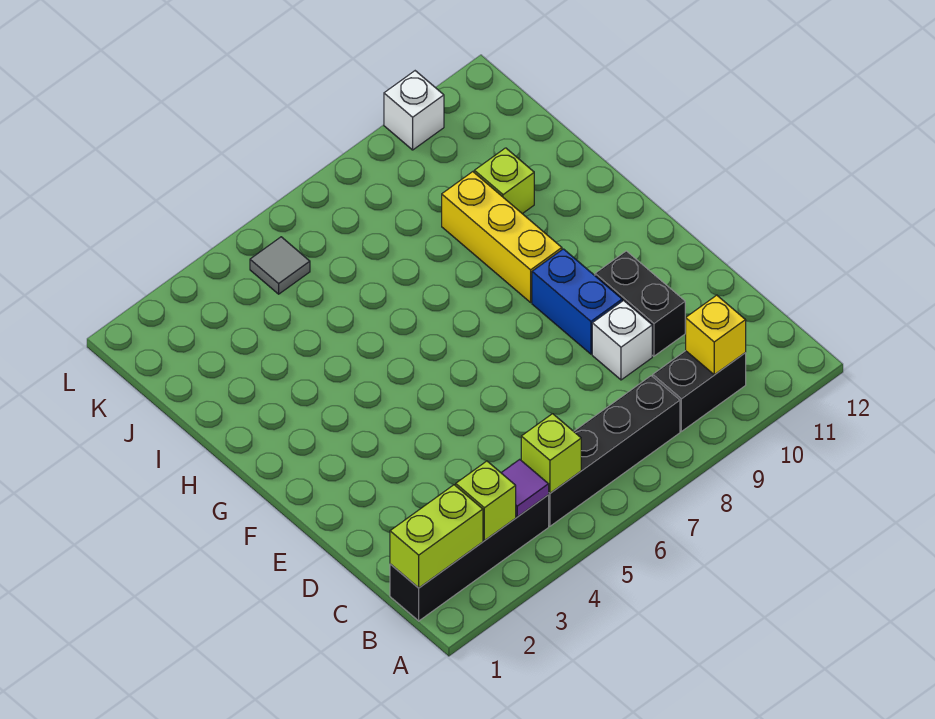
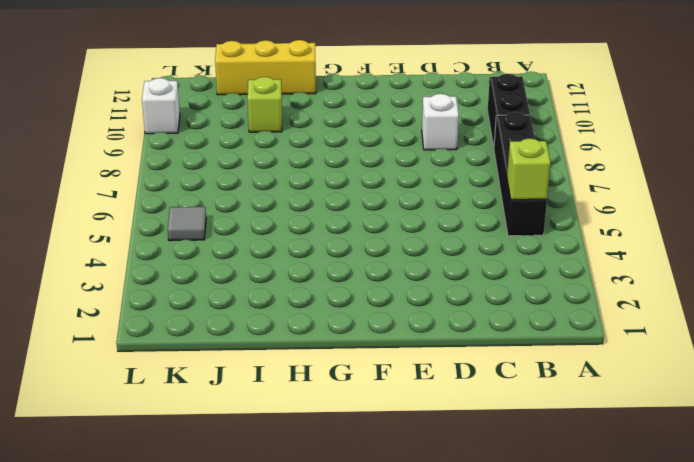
yellow brick H12:J12 level 1 -> yellow brick G9:I9 level 1
none -> black brick B1:B4 level 1
none -> black brick D10:E10 level 1
none -> blue brick E9:F9 level 1

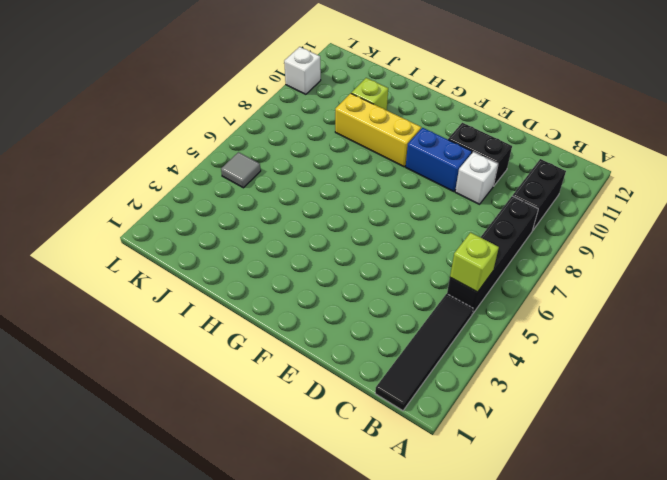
black tile B1:B4 level 1 -> black brick B1:B4 level 1
none -> lime brick B1:B2 level 2
none -> lime brick B3 level 2
none -> purple tile B4 level 2

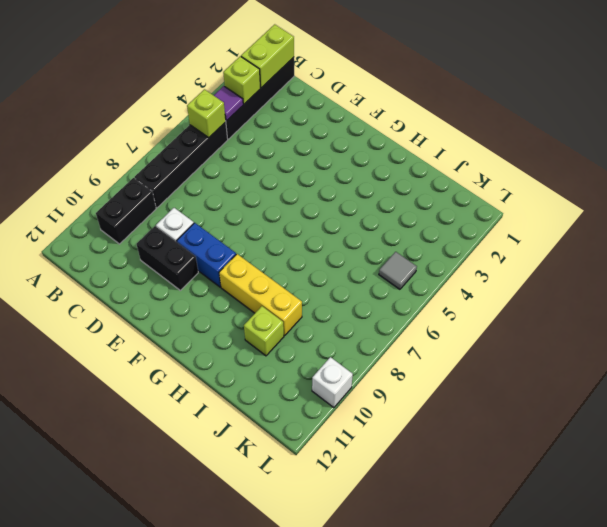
none -> yellow brick B10 level 2

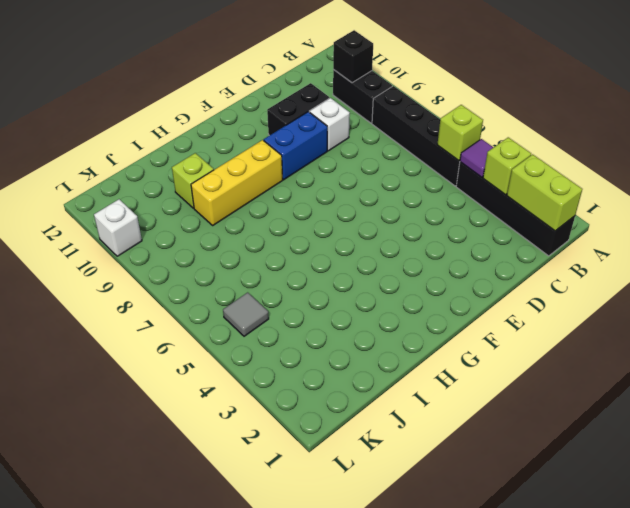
black brick B10 level 2 -> yellow brick B10 level 2

